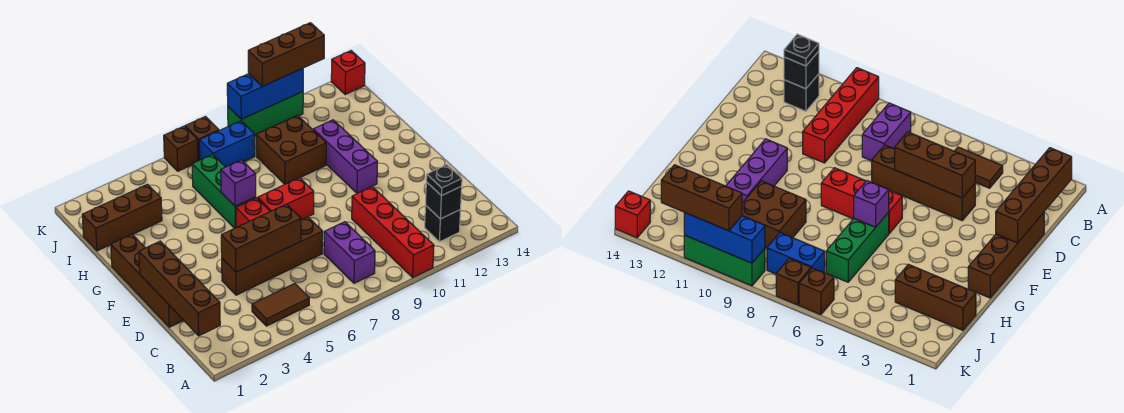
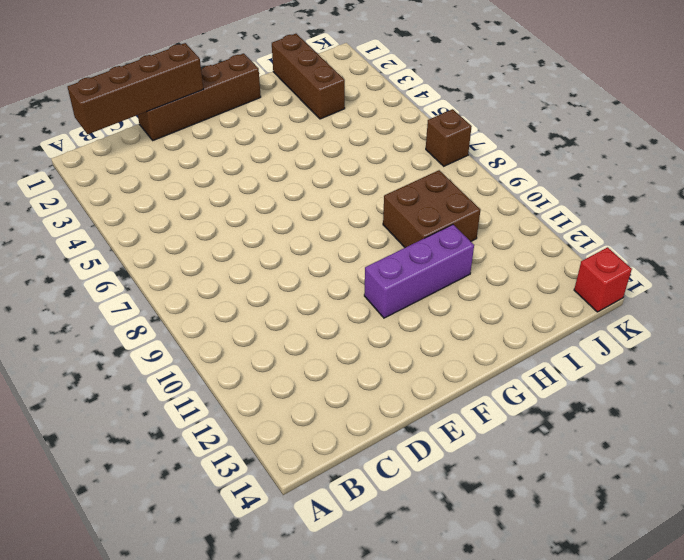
none -> red brick A10:D10 level 1
none -> brown tile B4:B5 level 1
none -> purple brick B8:C8 level 1

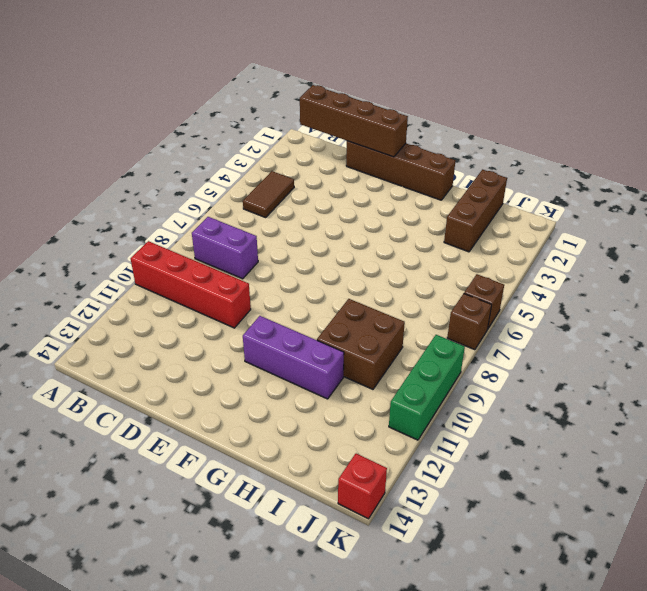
none -> black brick B12 level 1
none -> brown brick D4:D7 level 1
none -> red brick F6 level 1

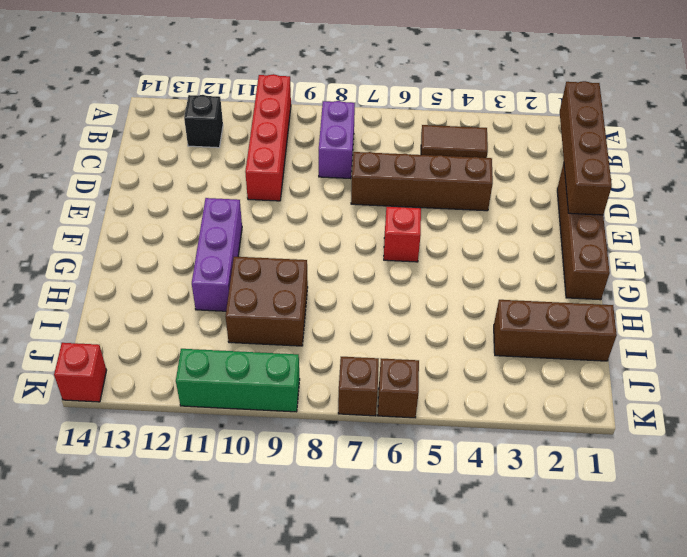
none -> red brick F7:F8 level 1
none -> green brick G6:I6 level 1
none -> blue brick J7:J8 level 1

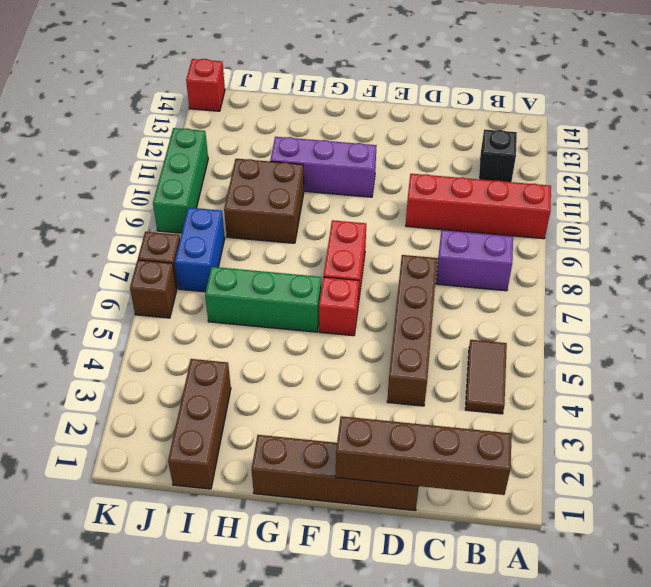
none -> black brick B12 level 2
none -> brown brick D4:D6 level 2
none -> purple brick G6 level 2

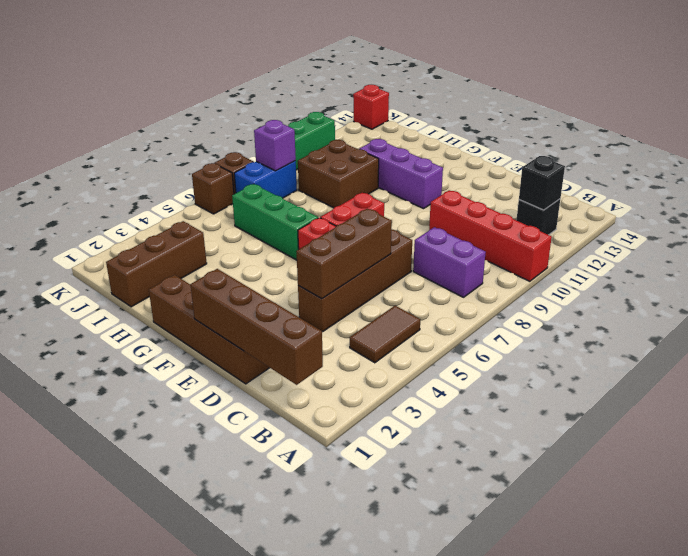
purple brick J8 level 2 -> purple brick G6 level 2
none -> blue brick K9:K11 level 2
none -> black plate B12 level 3
none -> brown brick K10:K12 level 3

